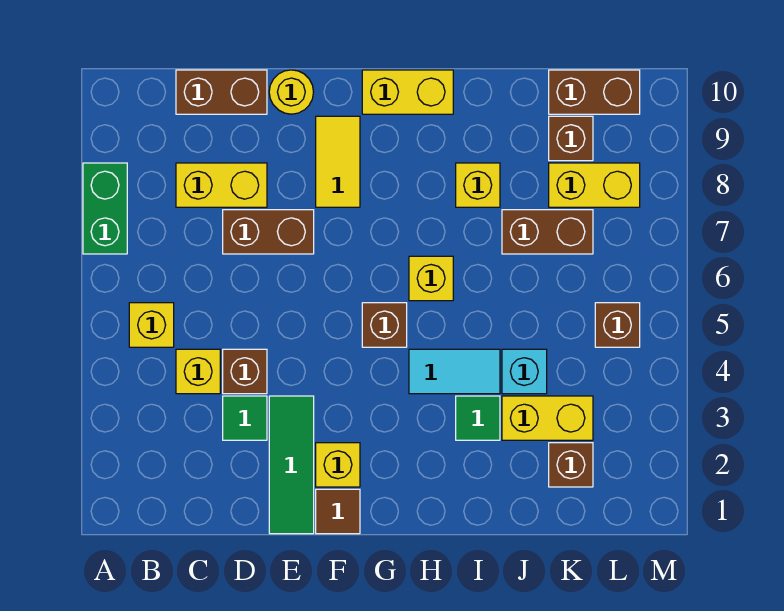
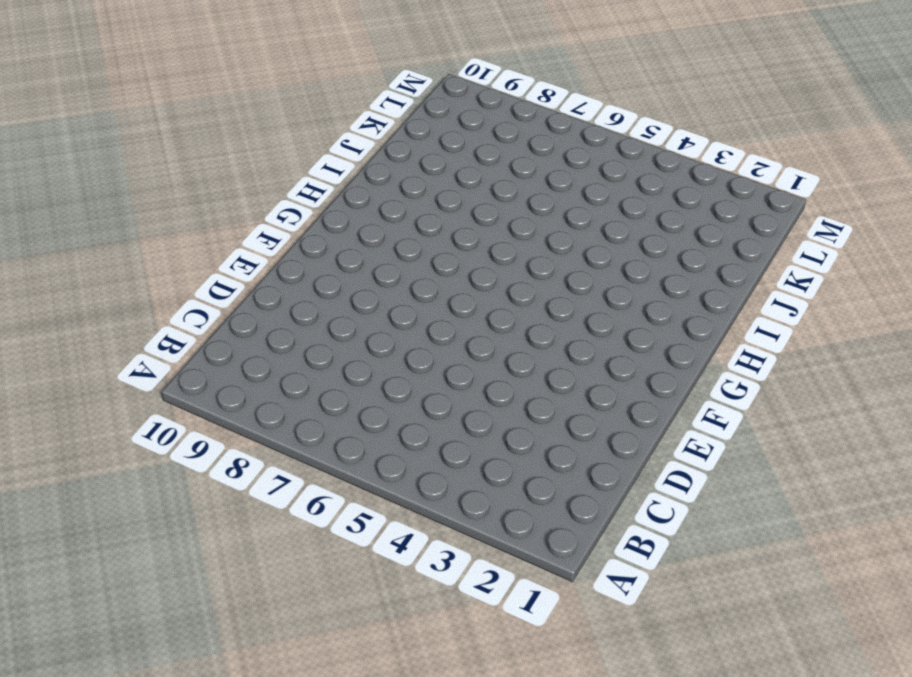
none -> green brick A7:A8 level 1
none -> yellow brick B5 level 1
none -> yellow brick C4 level 1

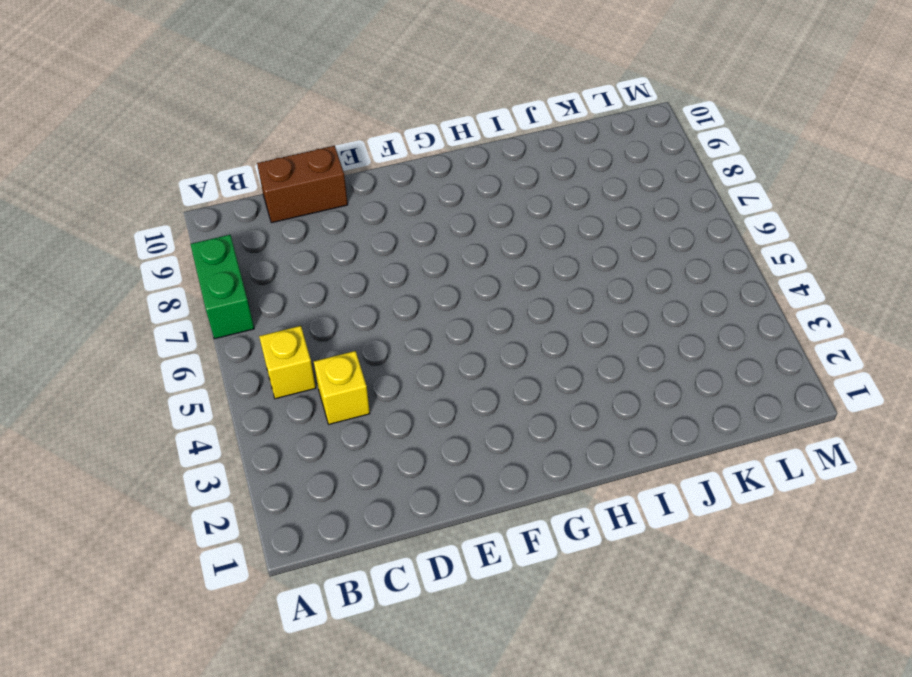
none -> yellow brick C8:D8 level 1
none -> green tile D3 level 1
none -> brown brick D4 level 1

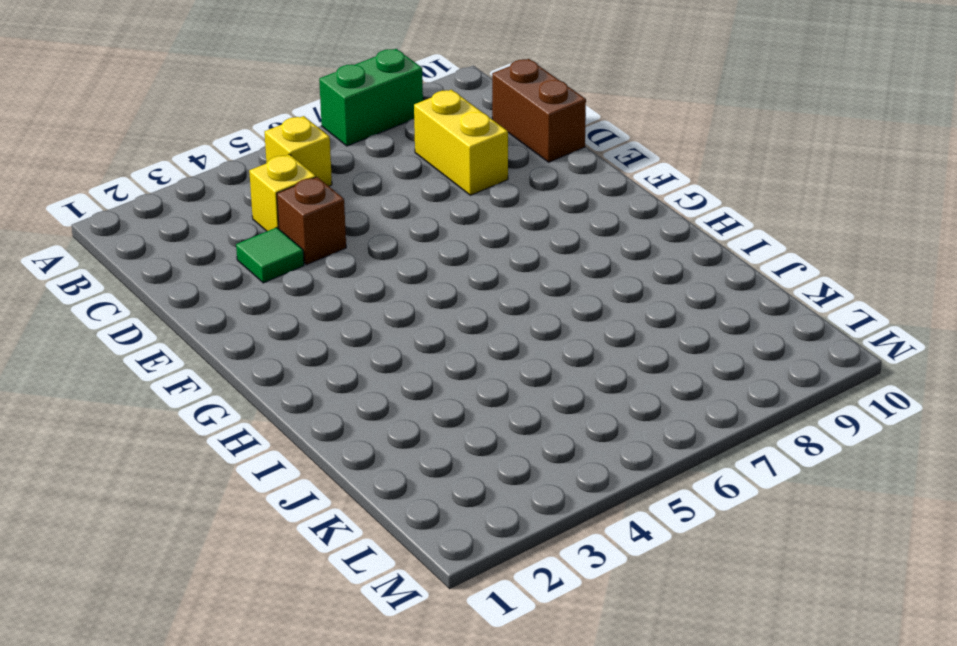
none -> brown brick D7:E7 level 1
none -> green tile E1:E3 level 1
none -> yellow round brick E10 level 1

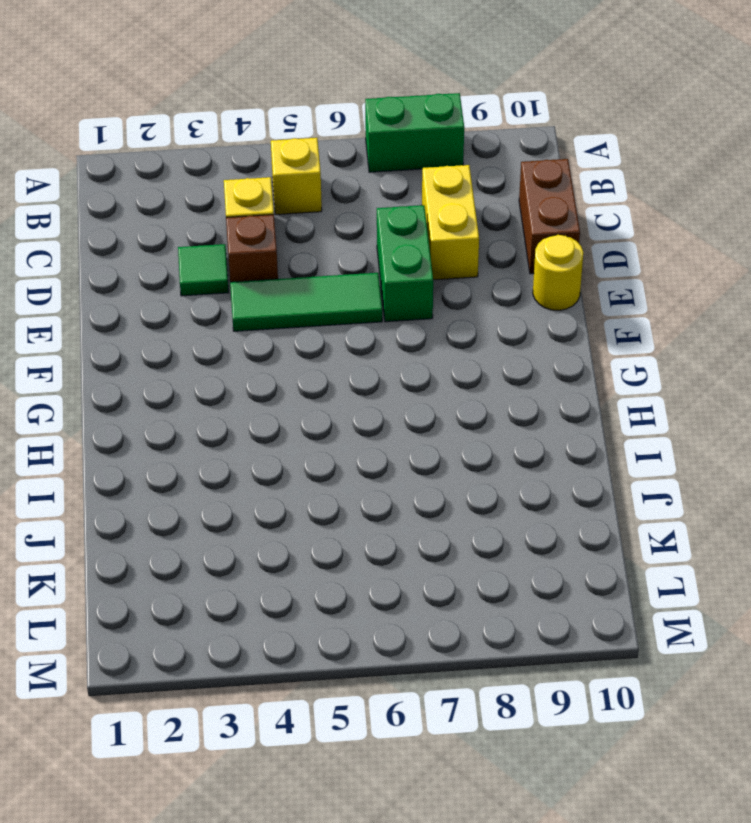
green brick D7:E7 level 1 -> brown brick D7:E7 level 1
green tile E4:E6 level 1 -> green tile E1:E3 level 1
none -> brown tile F1 level 1
none -> yellow brick F2 level 1
none -> yellow tile F8:F9 level 1

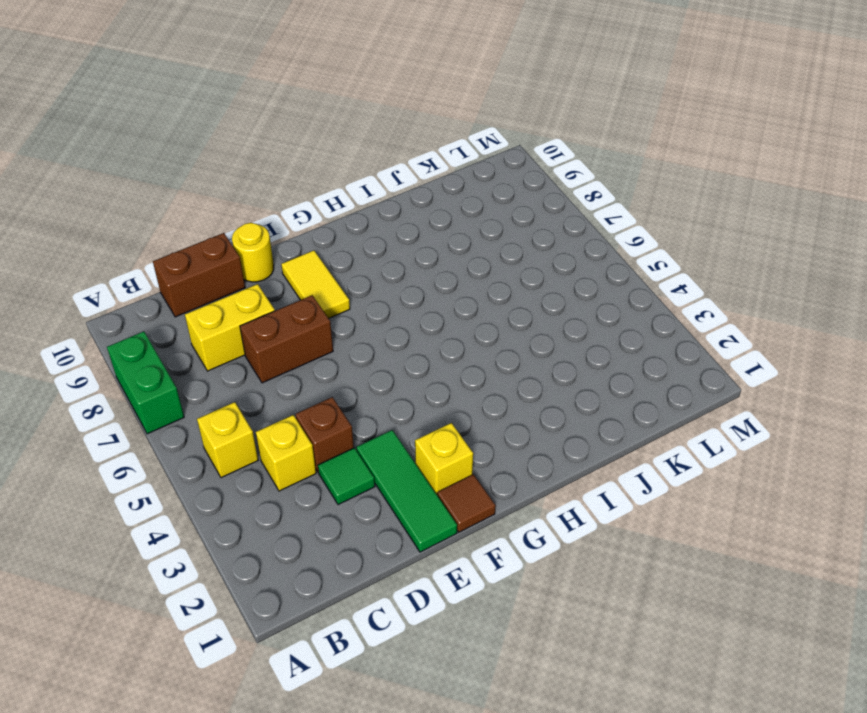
none -> brown brick G5 level 1
none -> yellow brick G10:H10 level 1
none -> cyan tile H4:I4 level 1

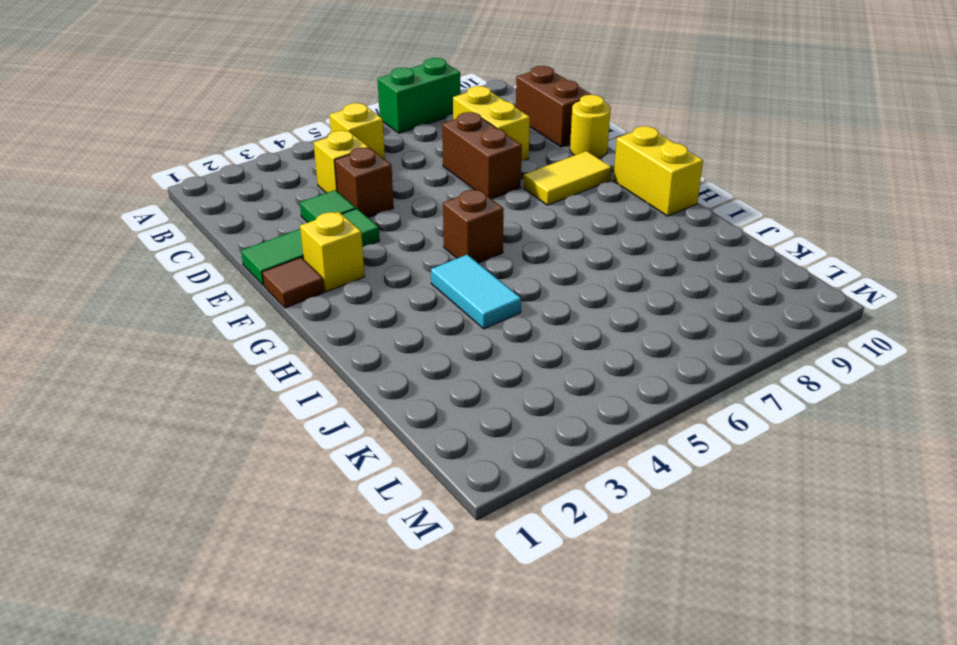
none -> yellow brick H6 level 1
none -> green tile I3 level 1
none -> yellow brick I8 level 1

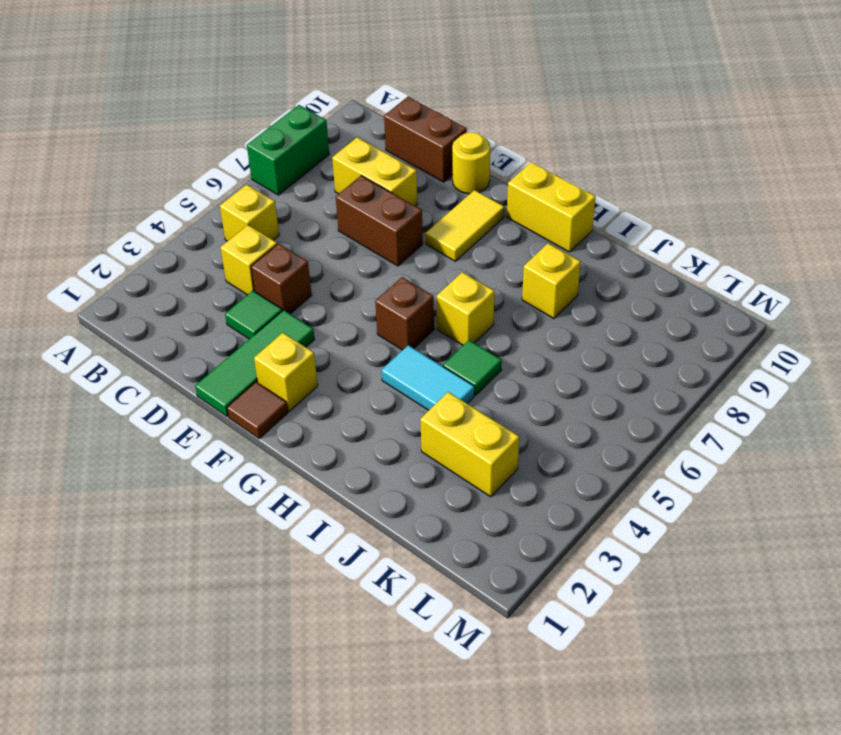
green tile I5 level 1 -> green tile I3 level 1
none -> cyan brick J4 level 1
none -> brown brick J7:K7 level 1
none -> brown brick K2 level 1

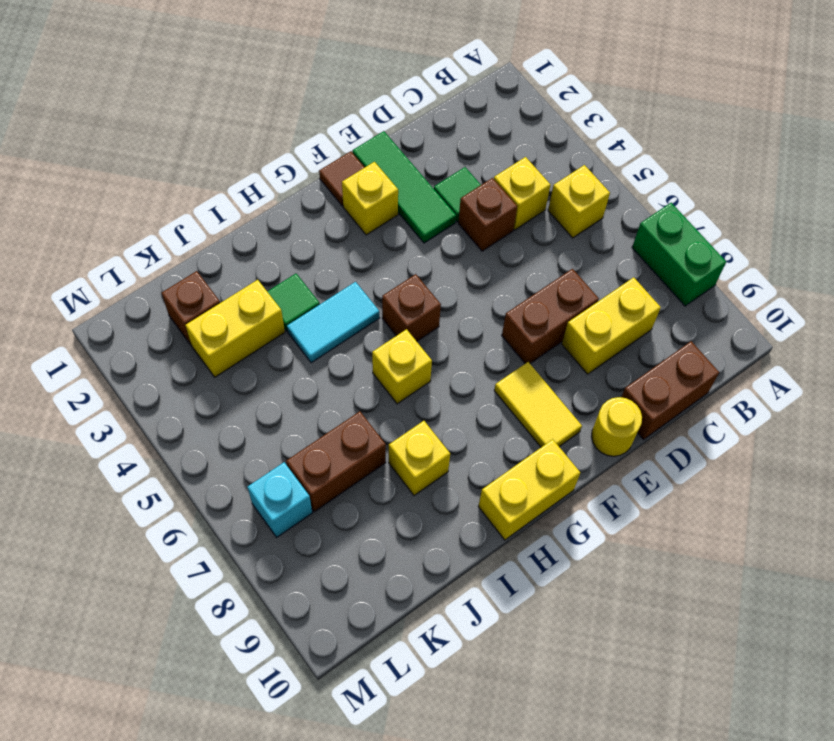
cyan brick L7 level 1 -> cyan brick J4 level 1
none -> yellow brick K8:L8 level 1
none -> brown brick K9 level 1
none -> brown brick K10:L10 level 1

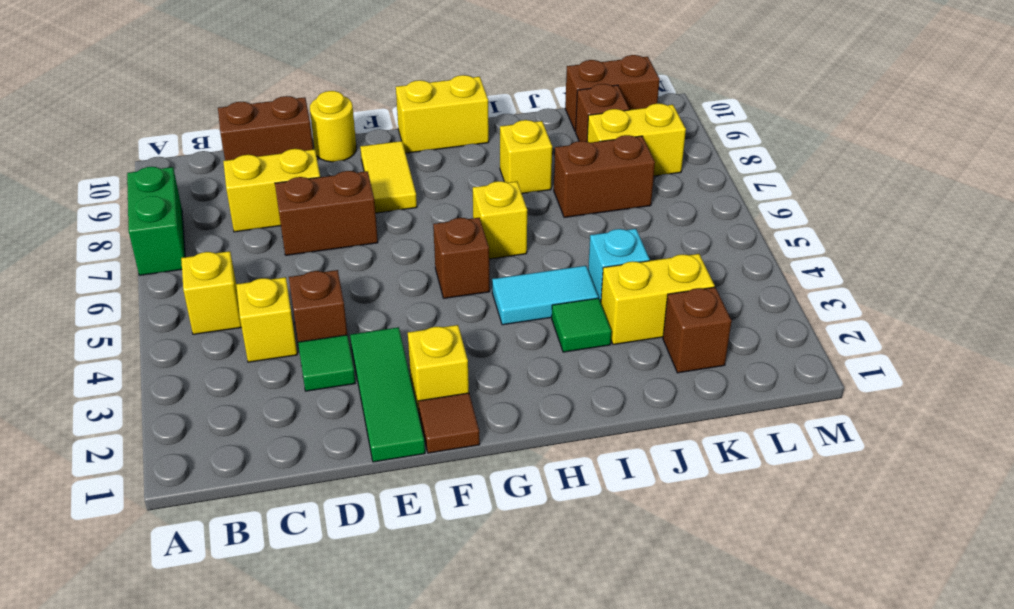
none -> brown brick L5 level 1

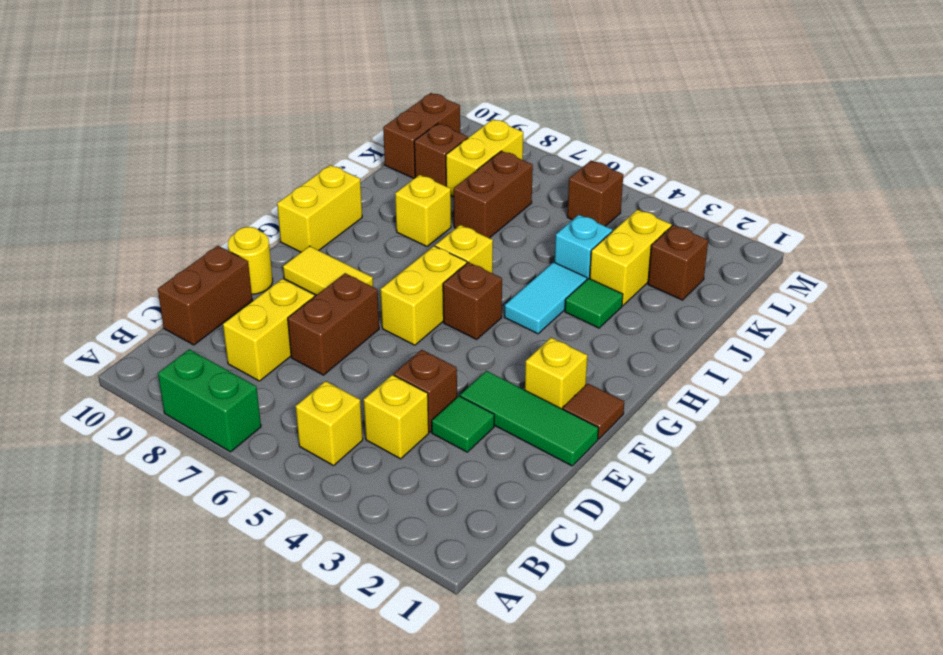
yellow brick F6:G6 level 1 -> none

